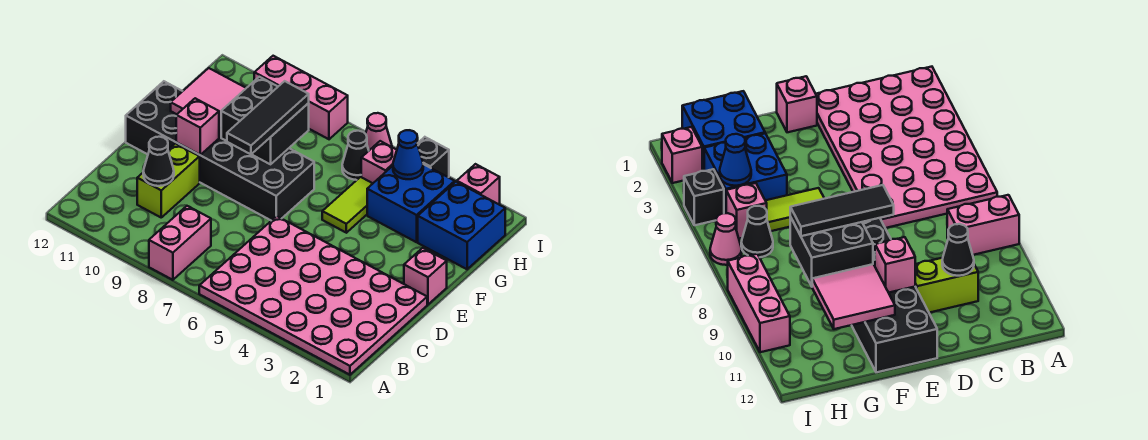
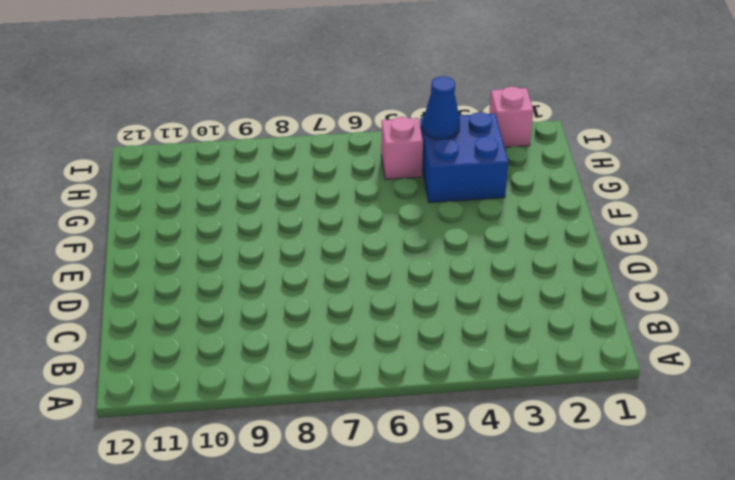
none -> pink plate A1:D6 level 1
none -> pink brick A8:B8 level 1
none -> lime brick C10:D10 level 1

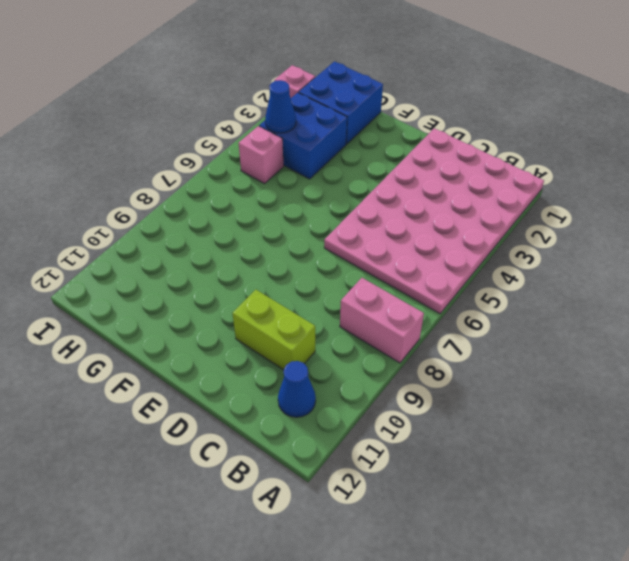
blue cone B11 level 1 -> none
none -> pink brick E1 level 1
none -> black brick E7:F12 level 1
none -> lime tile F5:G5 level 1

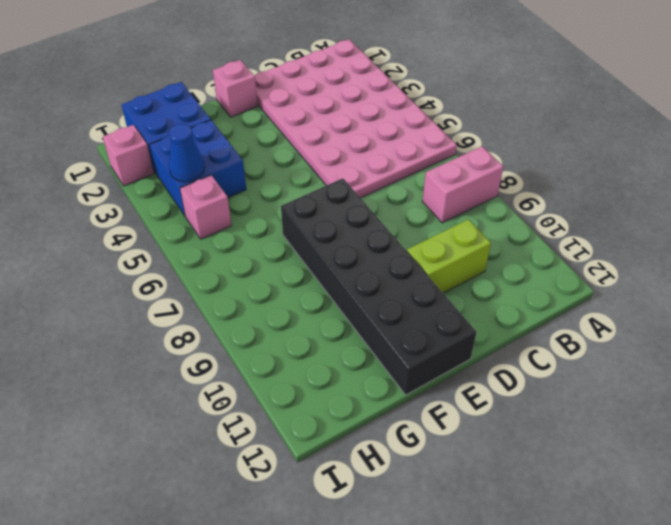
none -> lime tile F5:G5 level 1
none -> black cone H6 level 1
none -> black brick I4 level 1

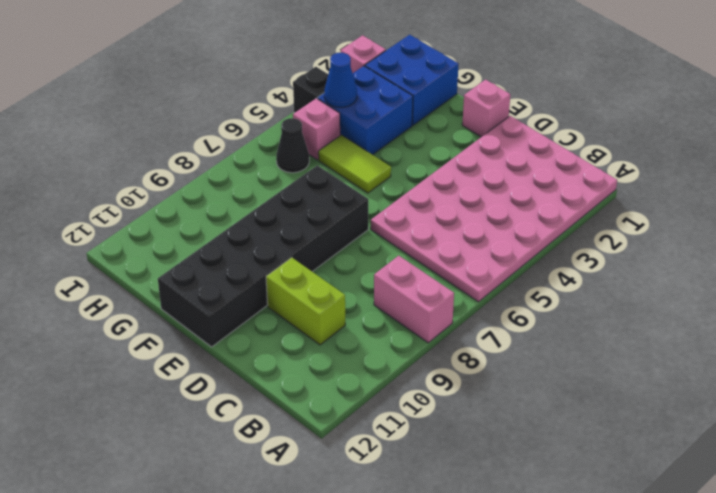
none -> pink cone I6 level 1
none -> pink brick I8:I10 level 1
none -> black cone C10 level 2

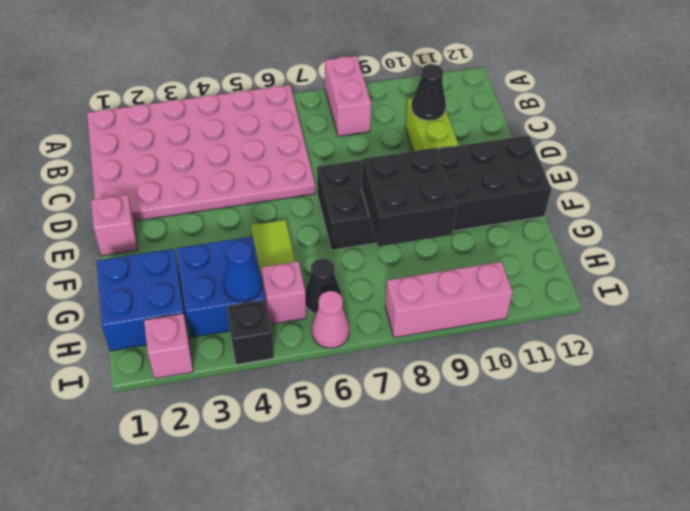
none -> pink brick E10 level 2
none -> pink tile F10:G11 level 2
none -> black tile E8:G8 level 3

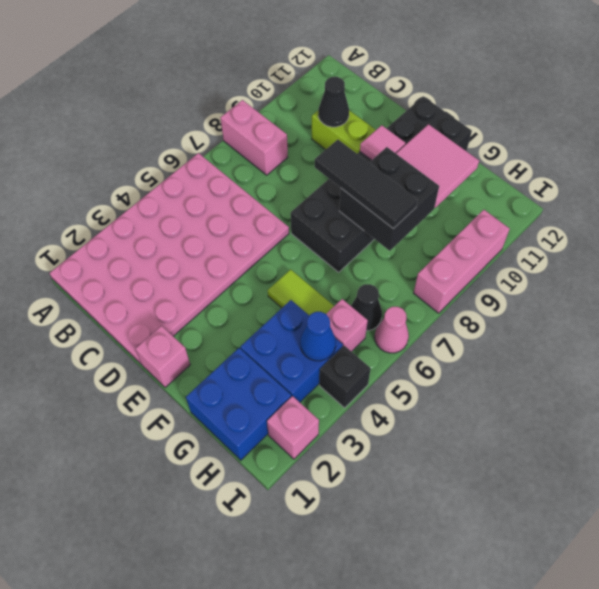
pink tile E10 level 2 -> pink brick E10 level 2

